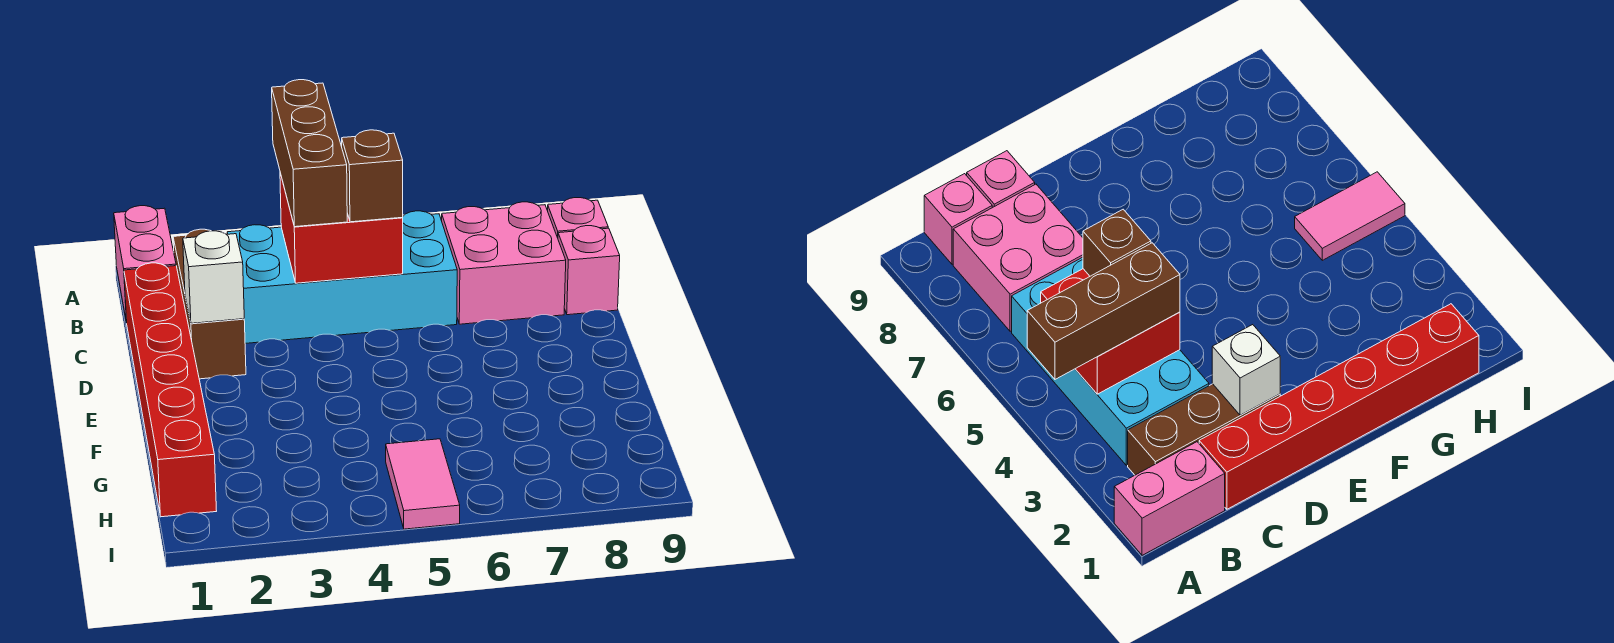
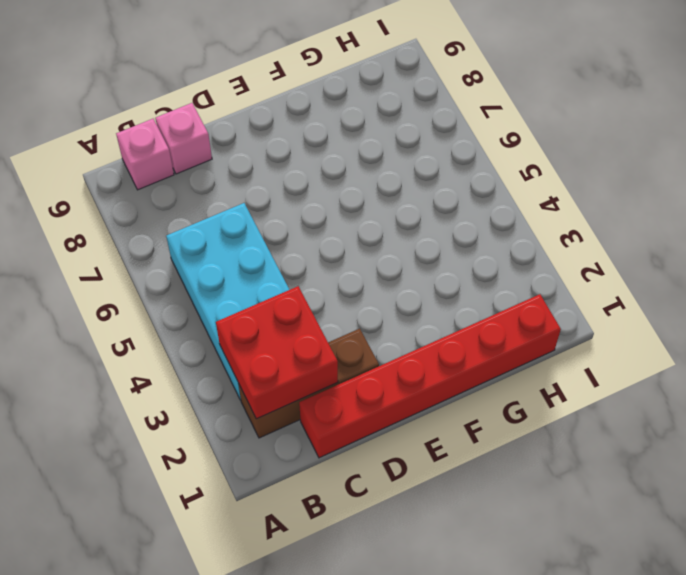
red brick B2:C3 level 2 -> red brick B4:C5 level 2
none -> pink brick A1:B1 level 1
none -> pink brick B7:C8 level 1
none -> pink tile H5:I5 level 1

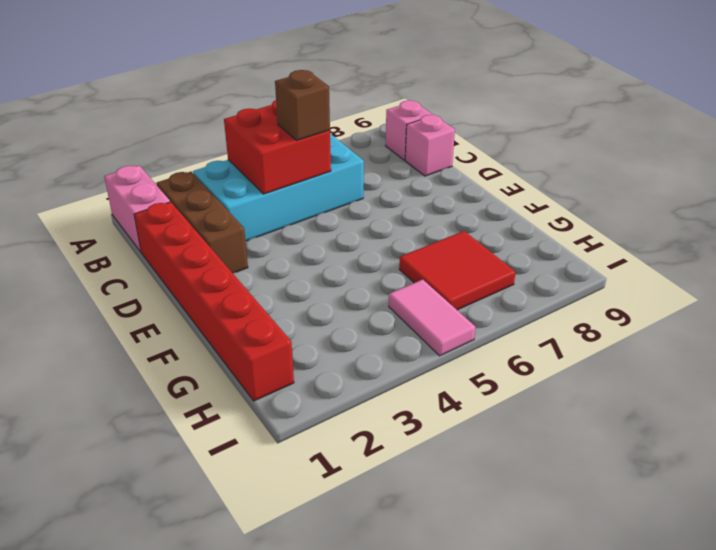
red tile G6:H7 level 1 -> none
none -> pink brick B7:C8 level 1
none -> white brick D2 level 2
none -> brown brick A4:C4 level 3

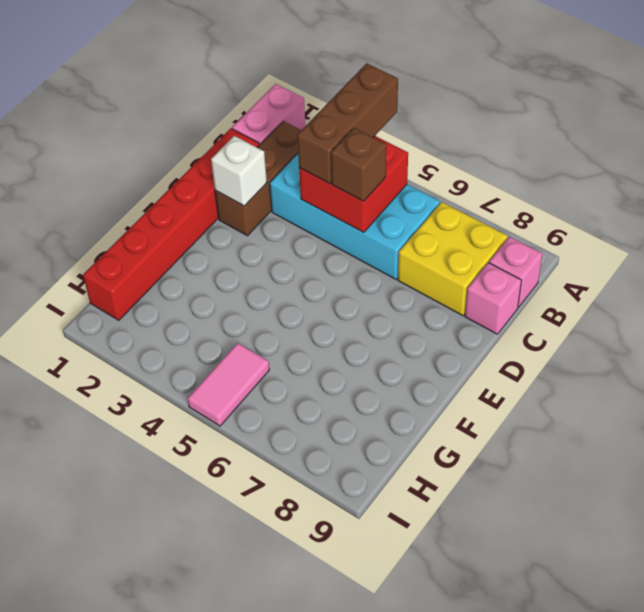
yellow brick B7:C8 level 1 -> pink brick B7:C8 level 1

